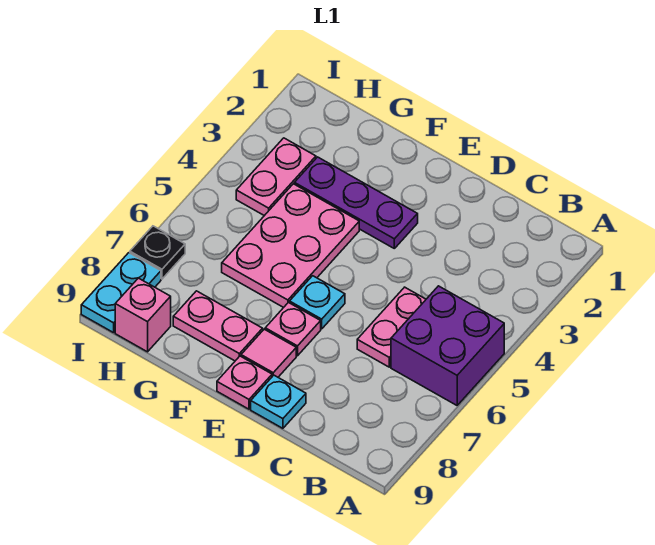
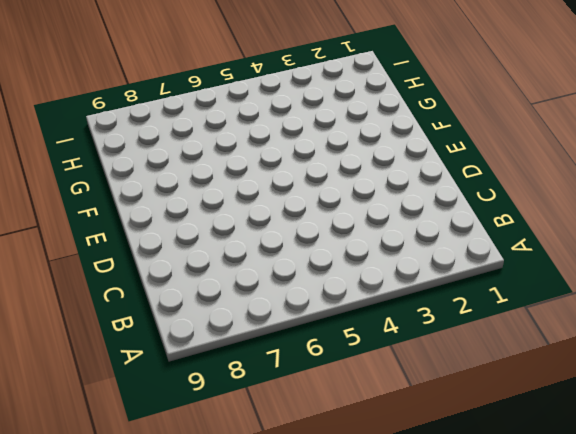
none -> purple brick A5:B6 level 1
none -> pink plate C5:C6 level 1
none -> cyan plate D9 level 1

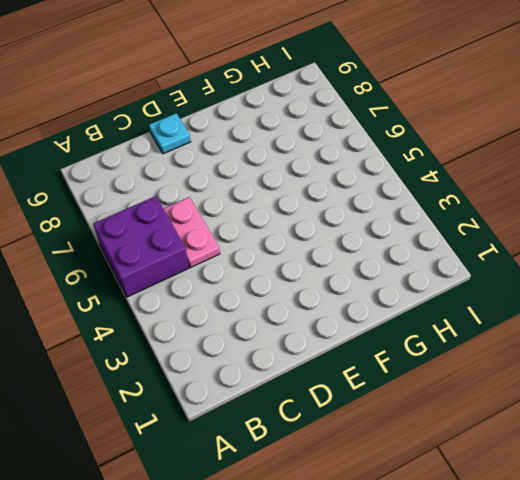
none -> purple plate E3:G3 level 1
none -> cyan plate E6 level 1
none -> pink plate E7 level 1

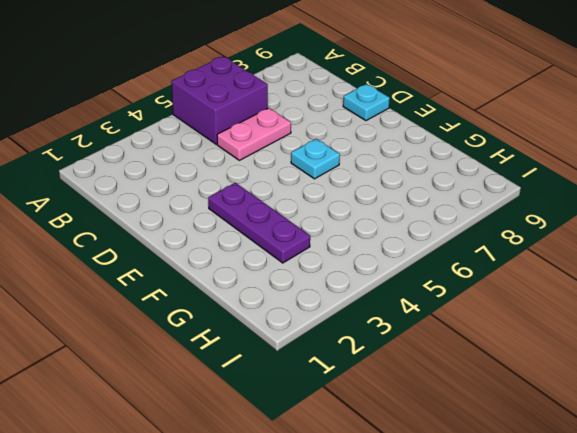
none -> pink plate E7 level 1
none -> pink tile E8 level 1
none -> pink plate E9 level 1

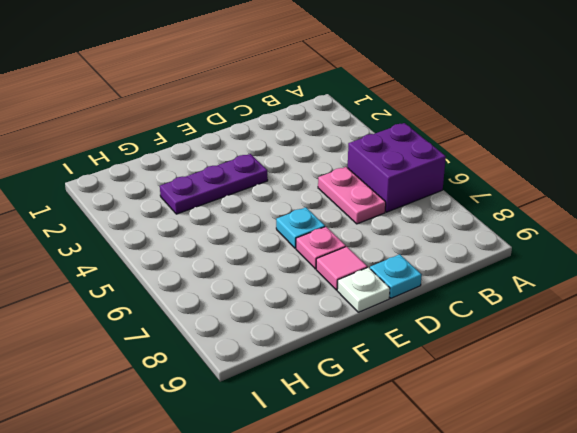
white plate E9 level 1 -> pink plate E9 level 1
none -> pink plate F4:G6 level 1
none -> pink plate F8:G8 level 1
none -> pink plate H3:H4 level 1

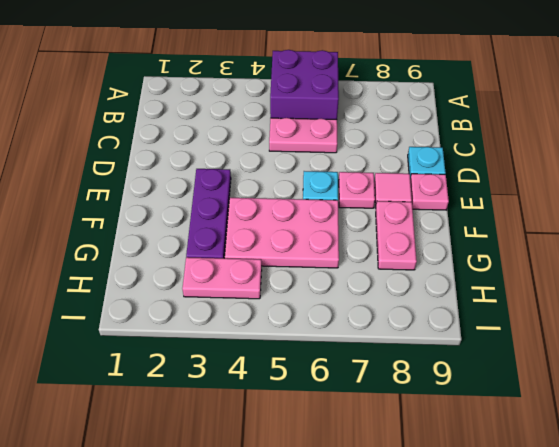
none -> pink brick H9 level 1
none -> black plate I7 level 1
none -> cyan plate I8:I9 level 1

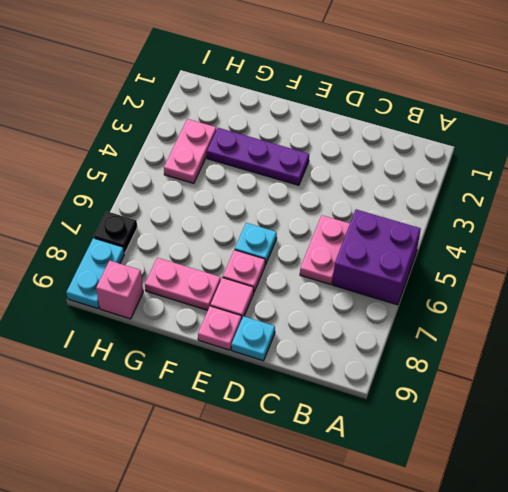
none -> pink plate F4:G6 level 1

